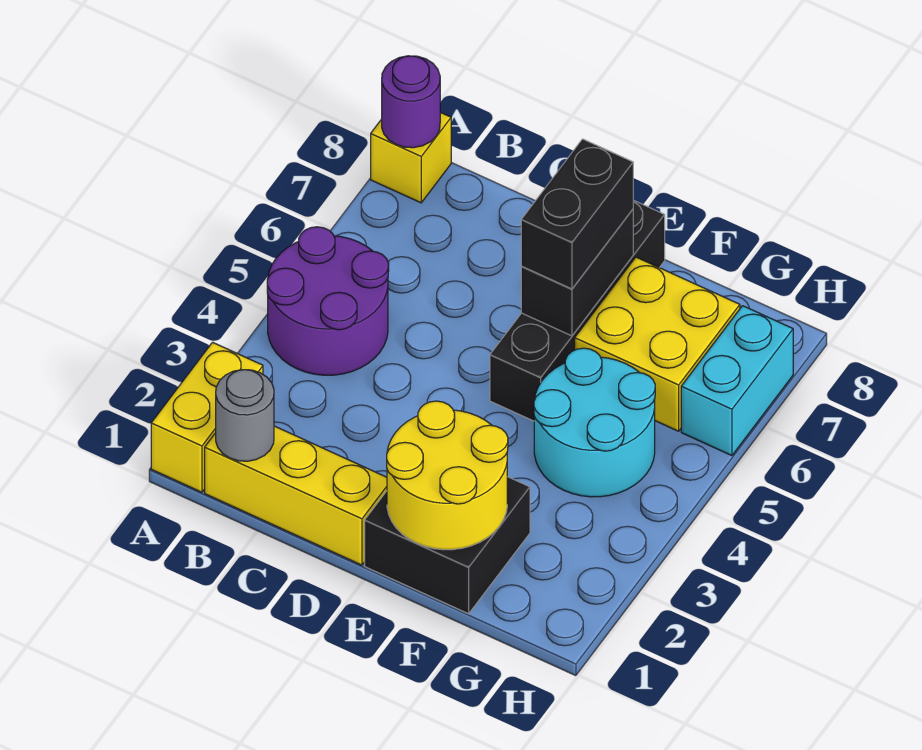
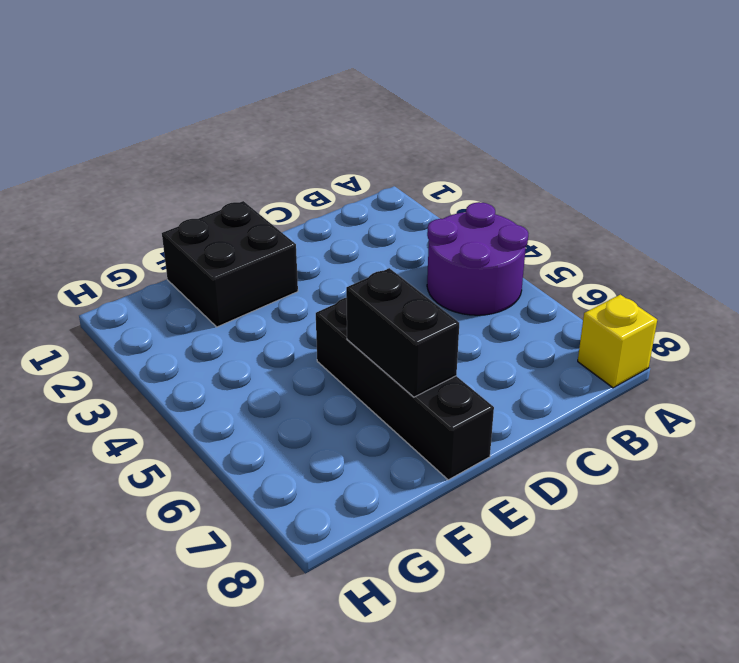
none -> yellow brick A1:A2 level 1
none -> yellow brick B1:D1 level 1
none -> cyan round brick F4:G5 level 1

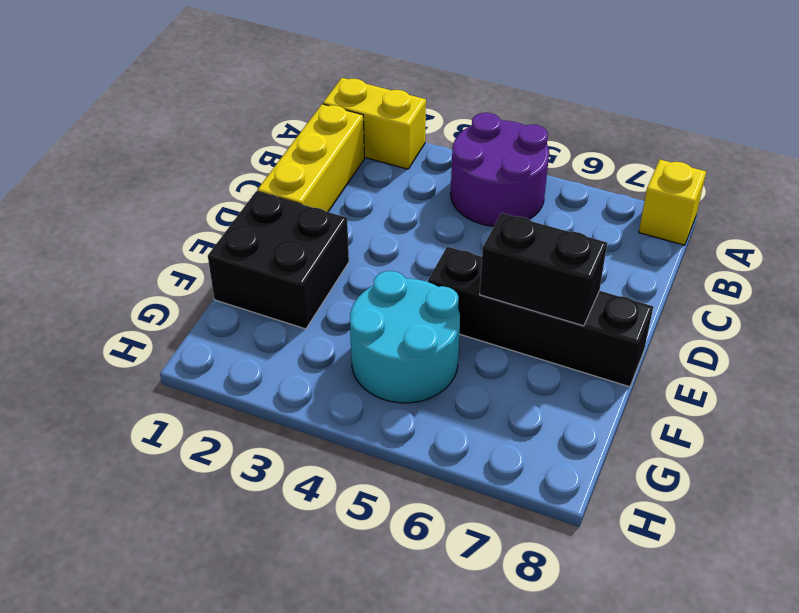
none -> yellow brick F6:G7 level 1
none -> cyan brick H6:H7 level 1
none -> purple round brick A8 level 2

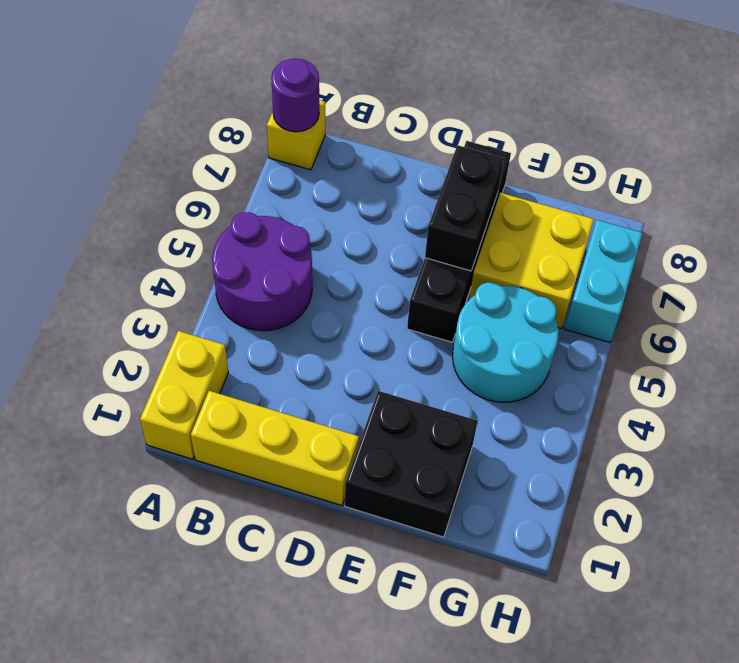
none -> grey round brick B1 level 2
none -> yellow round brick E1:F2 level 2
none -> black brick E6:E7 level 3

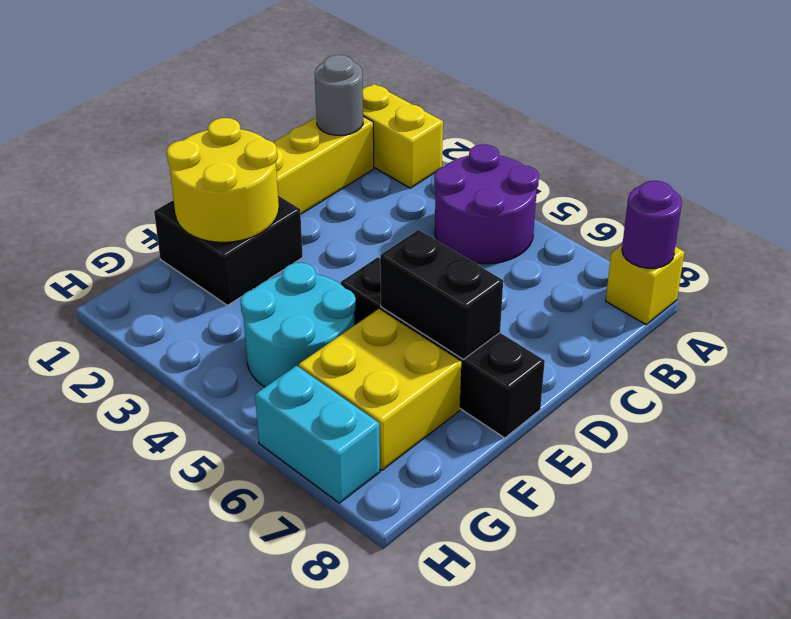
none -> black brick E6:E7 level 3

